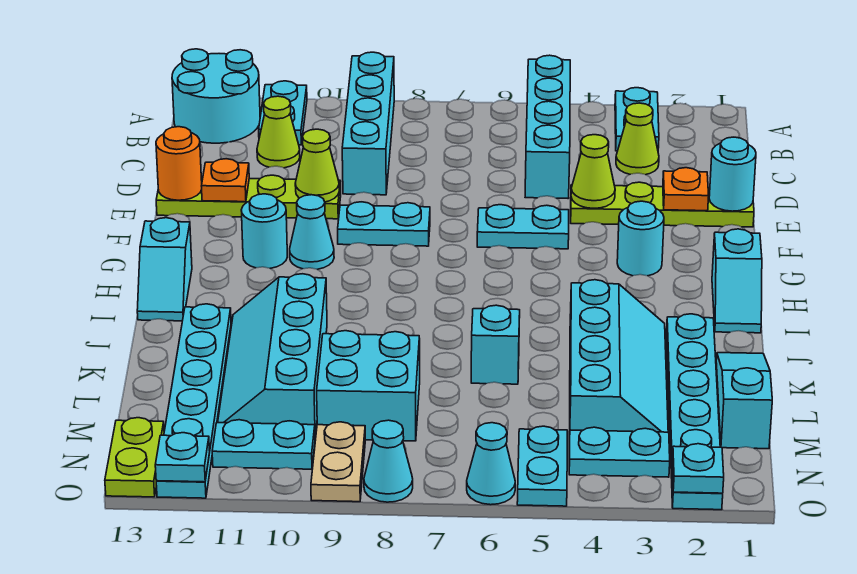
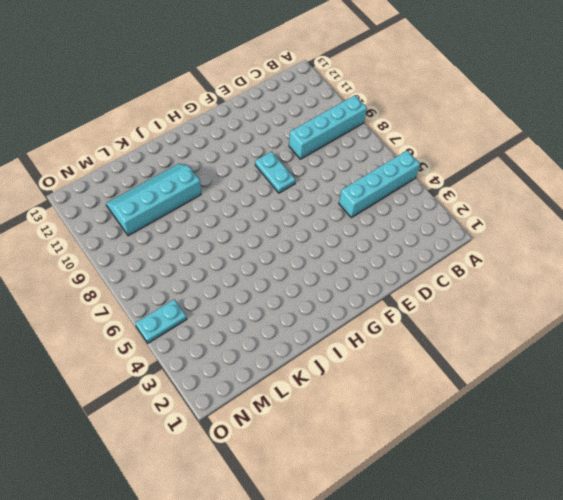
none -> cyan plate A3:B3 level 1
none -> cyan plate A11:B11 level 1
none -> cyan round brick A12:B13 level 1
none -> lime cone C3 level 1

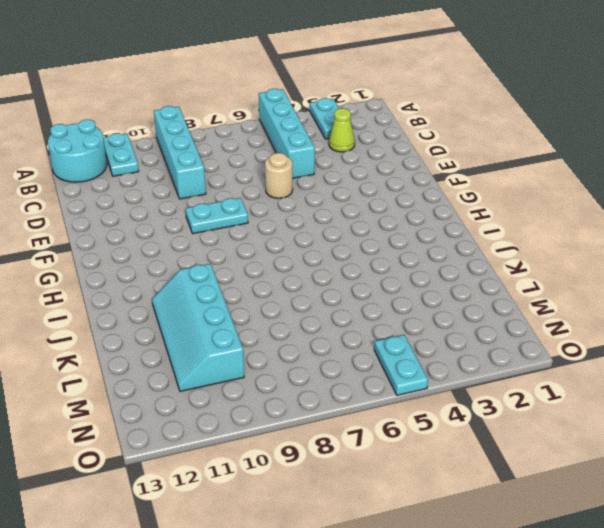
tan round brick E6 level 1 -> none
none -> lime cone C11 level 1
none -> lime plate E1:E4 level 1
none -> lime plate E10:E13 level 1
none -> cyan plate F5:F6 level 1

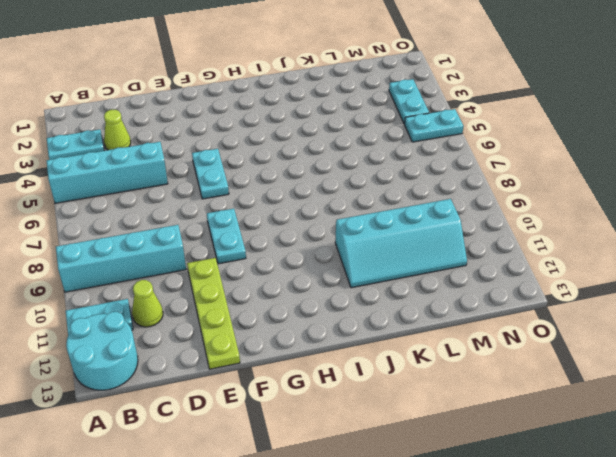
none -> lime plate E1:E4 level 1
none -> cyan round brick G3 level 1
none -> cyan cone G10 level 1
none -> cyan round brick G11 level 1

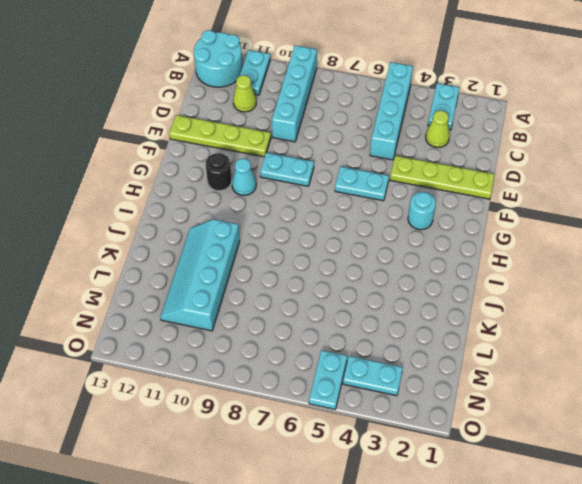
black round brick G11 level 1 -> cyan round brick G11 level 1
none -> cyan slope H1:I1 level 1 top H
none -> cyan slope H13:I13 level 1 top H
none -> cyan plate J2:O2 level 1
none -> cyan slope J3:M4 level 1 top 4

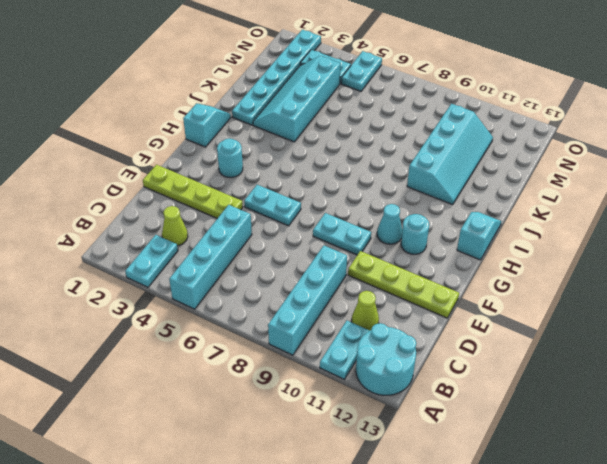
none -> cyan plate J12:O12 level 1
none -> cyan slope K1:M1 level 1 top M
none -> cyan brick K6 level 1
none -> cyan brick L8:M9 level 1

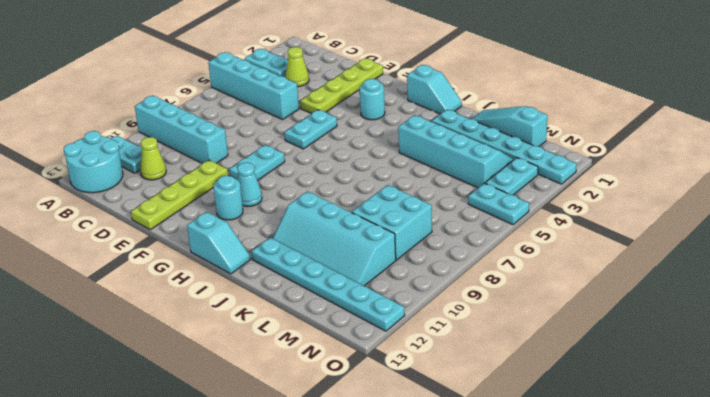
none -> cyan brick K6 level 1
none -> tan plate N9:O9 level 1
none -> cyan plate N10:N11 level 1
none -> lime plate N13:O13 level 1

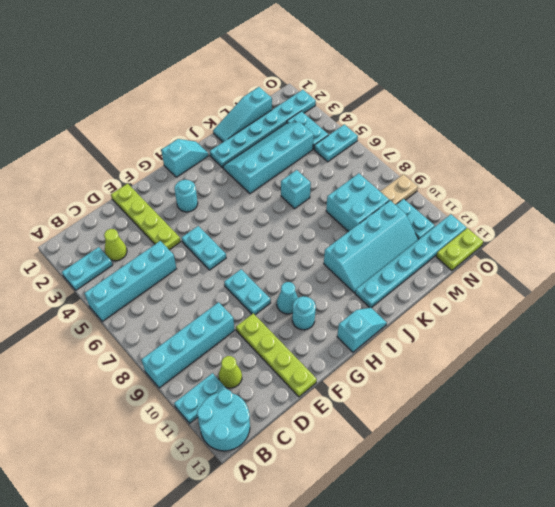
none -> cyan cone O6 level 1
none -> cyan cone O8 level 1
none -> cyan round brick E1 level 2
none -> orange plate E2 level 2

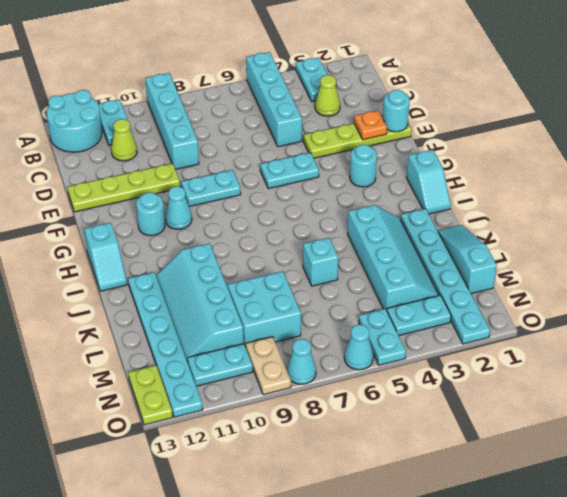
none -> lime cone E4 level 2
none -> lime cone E10 level 2
none -> orange plate E12 level 2
none -> orange round brick E13 level 2

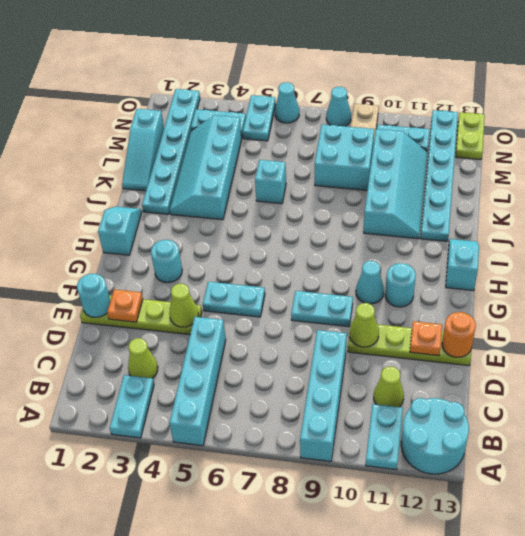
none -> cyan plate O2 level 2
none -> cyan plate O12 level 2

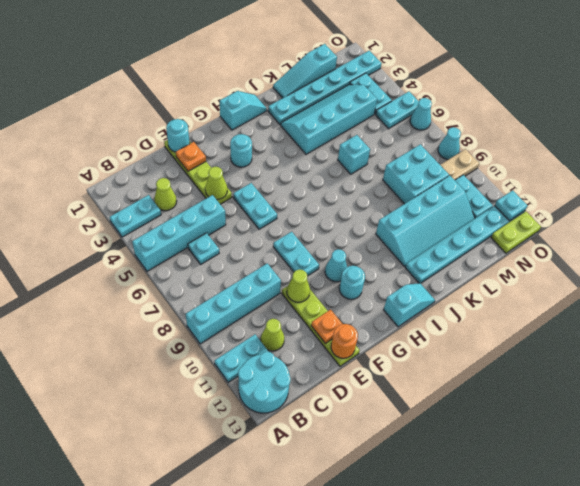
cyan plate C6 level 1 -> cyan plate O2 level 2

